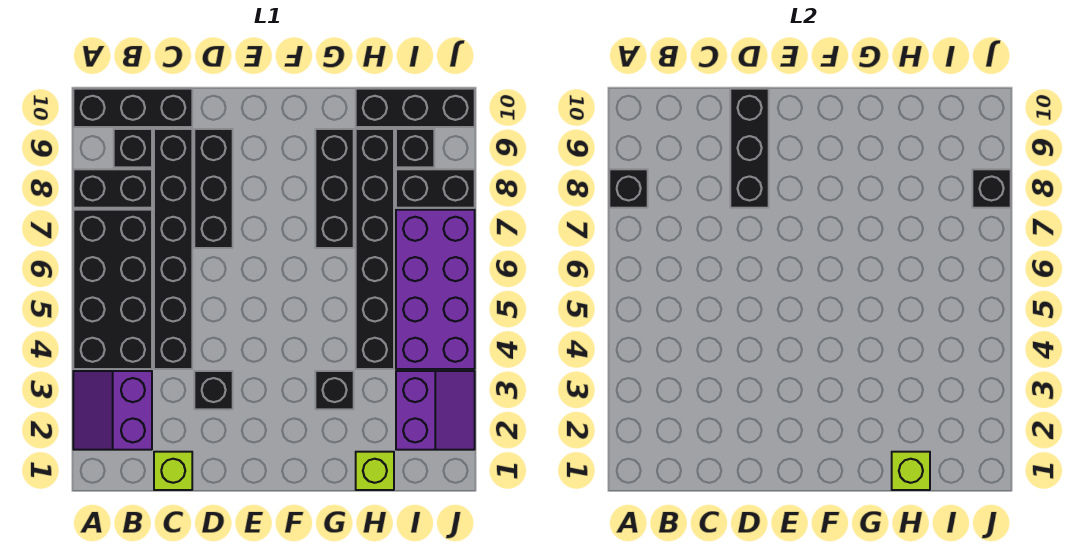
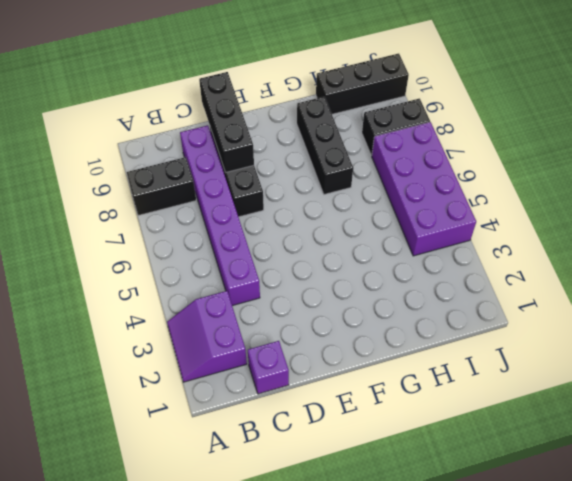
purple brick C1 level 1 -> lime brick C1 level 1
purple brick C4:C9 level 1 -> black brick C4:C9 level 1
none -> black brick A4:B7 level 1
none -> black brick A10:C10 level 1
none -> black brick B9 level 1

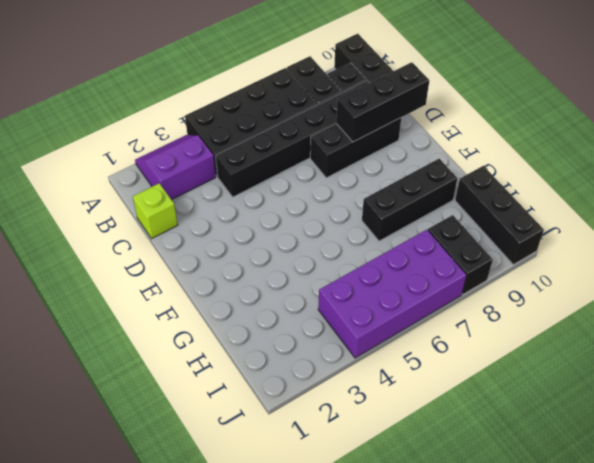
none -> black brick D3 level 1
none -> black brick G3 level 1
none -> lime brick H1 level 1

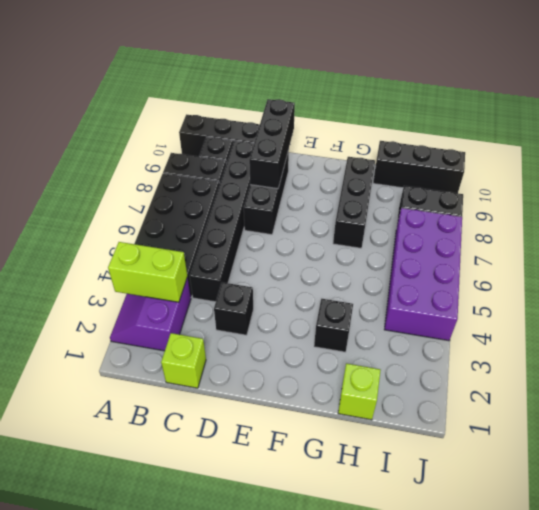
lime brick A3:B3 level 2 -> none
none -> black brick H4:H9 level 1
none -> purple slope I2:J3 level 1 top I
none -> black brick I9 level 1

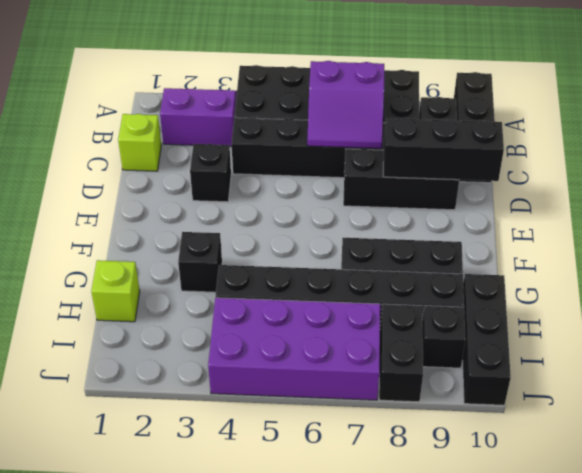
purple slope B6:C7 level 2 top B -> purple slope I2:J3 level 1 top I
none -> black brick A8 level 2
none -> lime brick H1 level 2
none -> black brick J8 level 2

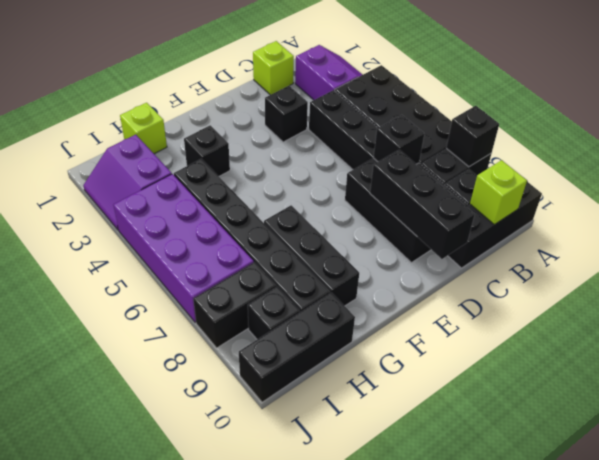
lime brick B10 level 2 -> lime brick H1 level 2
black brick C7 level 2 -> black brick J8 level 2

